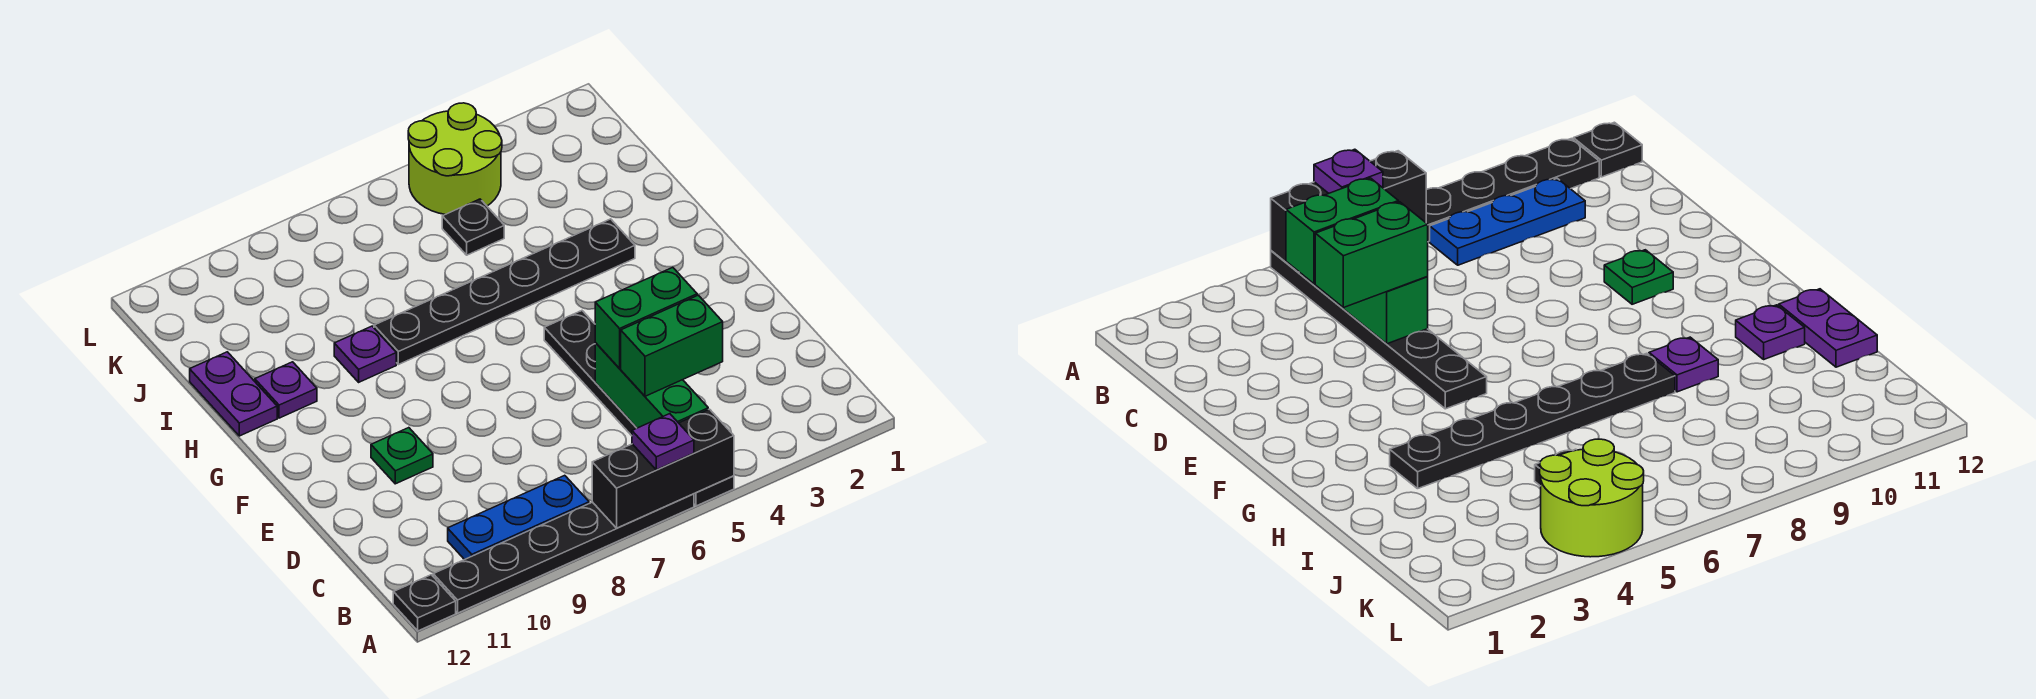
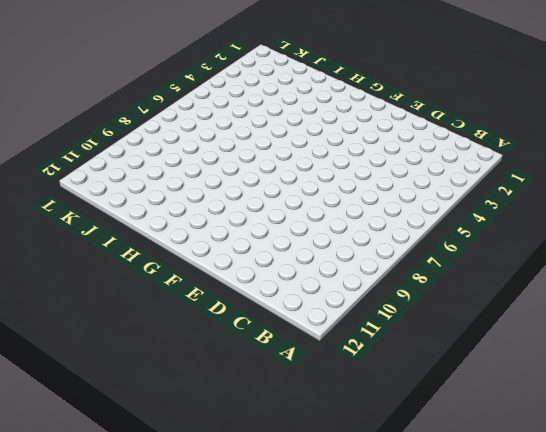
none -> black plate A5:F5 level 1
none -> black plate A6:A11 level 1
none -> black plate A12 level 1

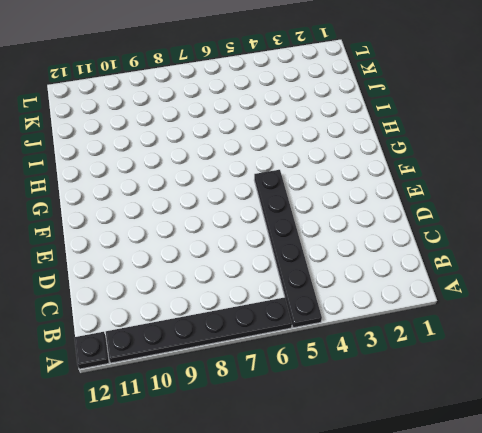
none -> blue plate B8:B10 level 1
none -> green plate E10 level 1
none -> black plate H3:H8 level 1

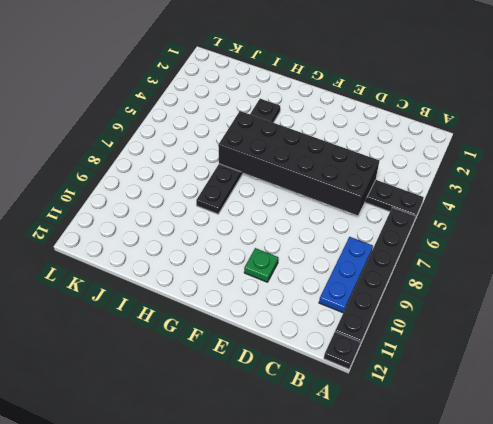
black brick C5:H6 level 2 -> green brick B5:D5 level 2
none -> purple plate H9 level 1
none -> purple plate H11 level 1
none -> purple plate H12:I12 level 1

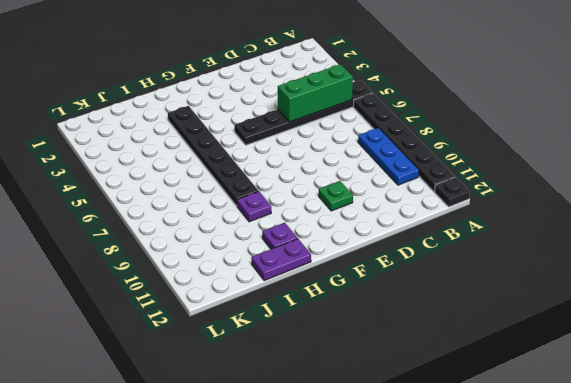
none -> black plate J5 level 1
none -> lime round brick K4:L5 level 1
none -> black brick A5:A7 level 2

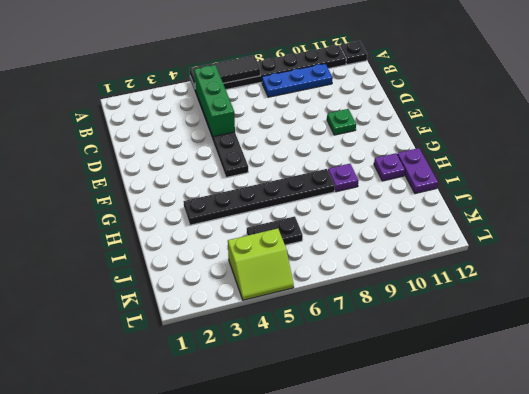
black tile A5:A7 level 2 -> black brick A5:A7 level 2
black plate J5:J6 level 1 -> black plate J5 level 1
lime slope K4:L5 level 1 top K -> lime round brick K4:L5 level 1
none -> purple plate A6 level 3
none -> green brick C4:C5 level 3
none -> green brick D4:D5 level 3

